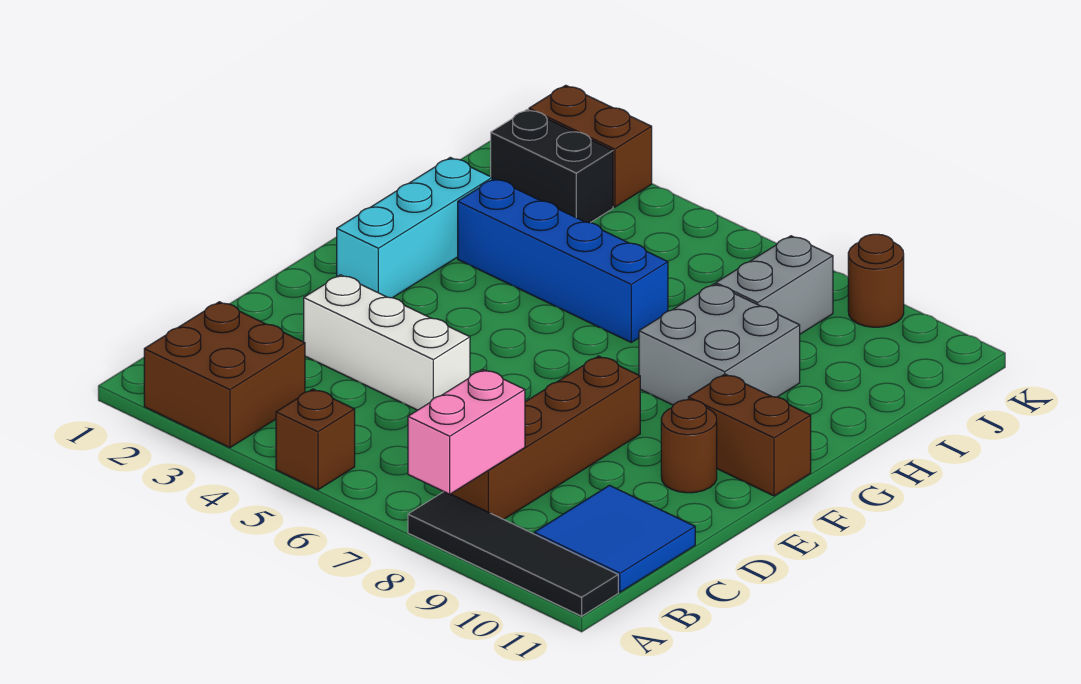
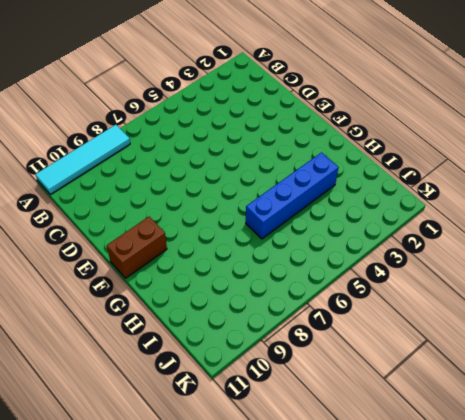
cyan tile A8:A11 level 1 -> black tile A8:A11 level 1
none -> brown brick A2:B3 level 1
none -> brown brick A5 level 1
none -> brown brick B8:E8 level 1

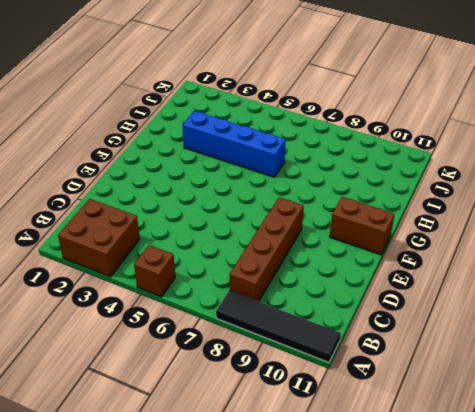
none -> blue tile B10:C11 level 1
none -> white brick D3:D5 level 1
none -> brown round brick E10 level 1

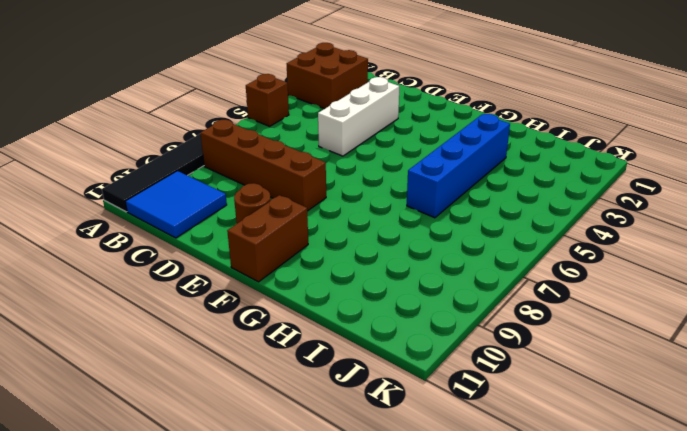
none -> cyan brick F2:H2 level 1
none -> grey brick G8:H9 level 1
none -> grey brick I8:J8 level 1

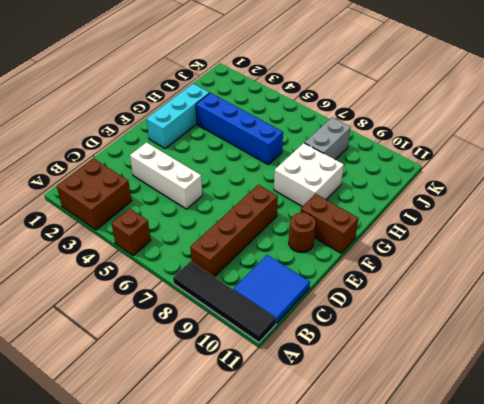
white brick G8:H9 level 1 -> grey brick G8:H9 level 1
none -> black brick J2:J3 level 1
none -> brown brick K2:K3 level 1
none -> brown round brick K9 level 1

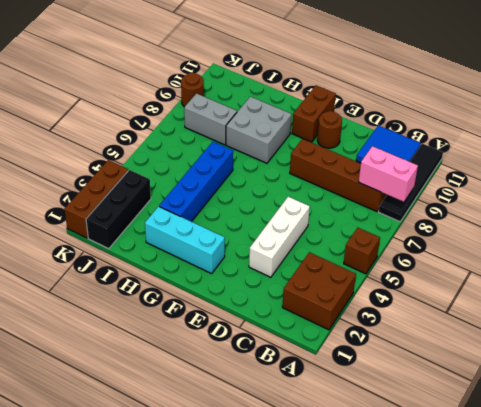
black brick J1:J3 level 1 -> black brick J2:J3 level 1
brown brick K1:K3 level 1 -> brown brick K2:K3 level 1

